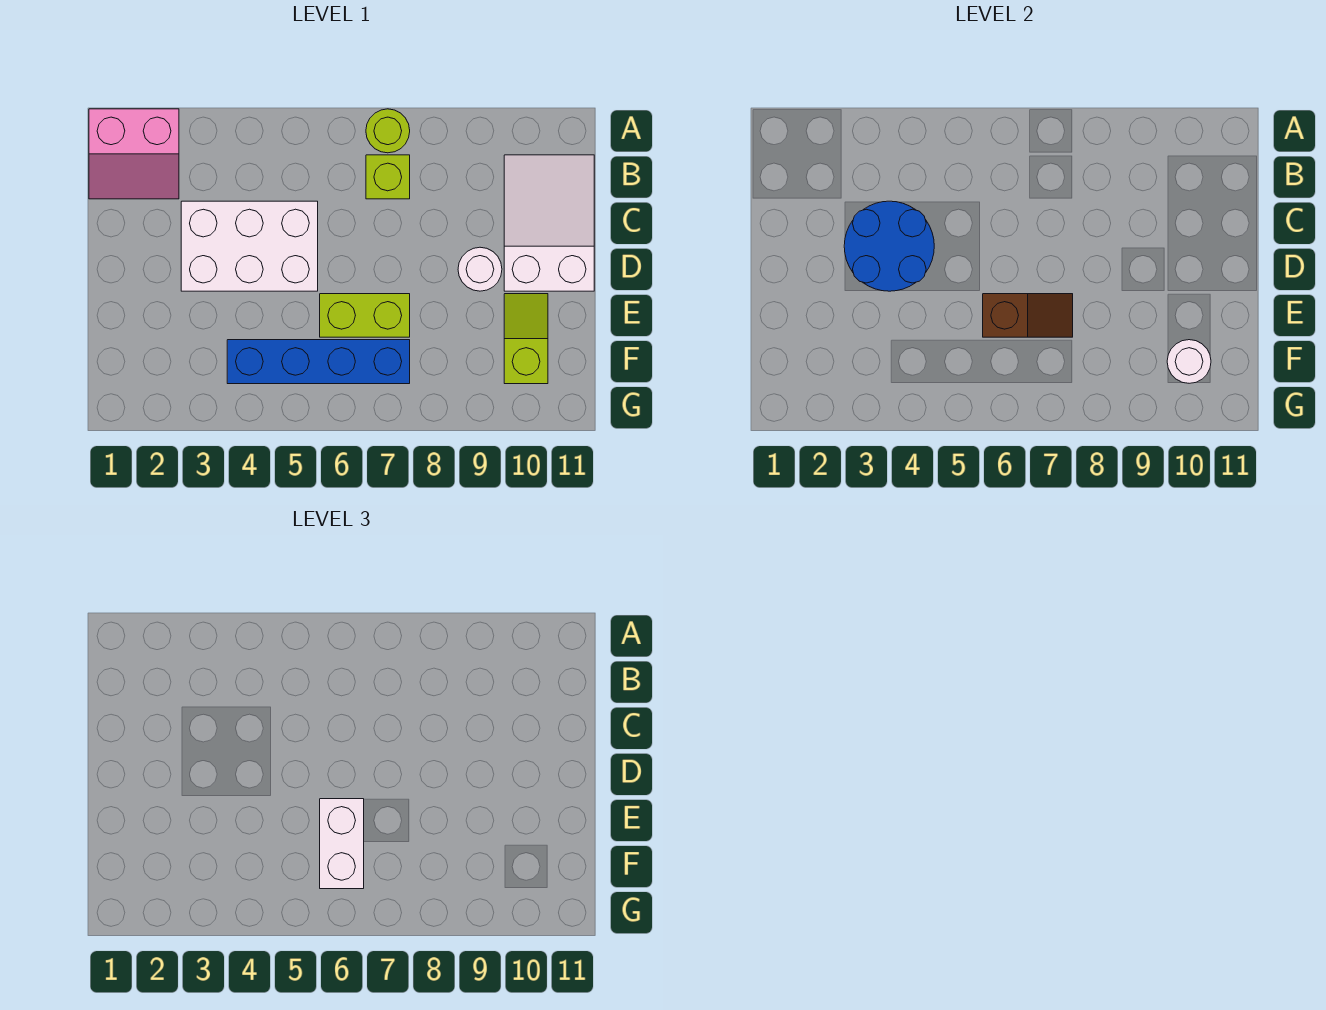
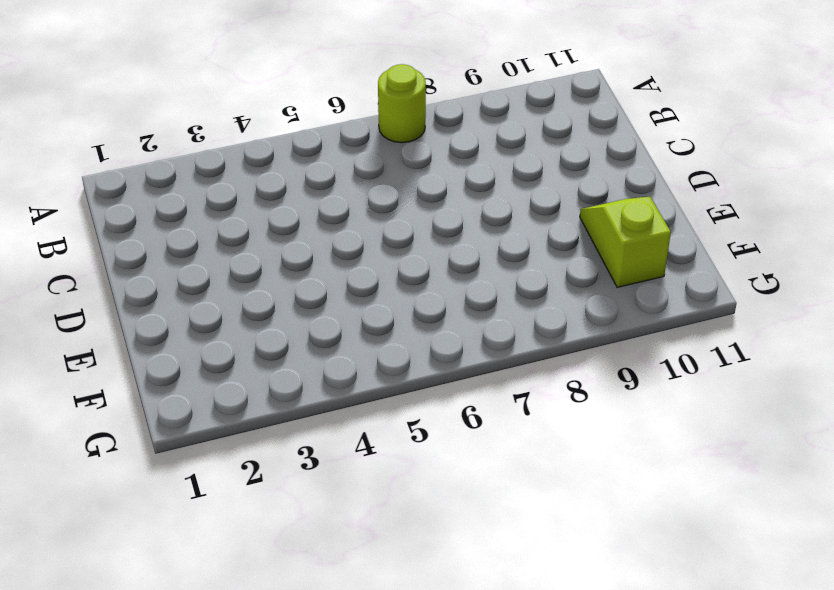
none -> pink slope A1:B2 level 1 top A
none -> lime brick B7 level 1
none -> white slope B10:D11 level 1 top D

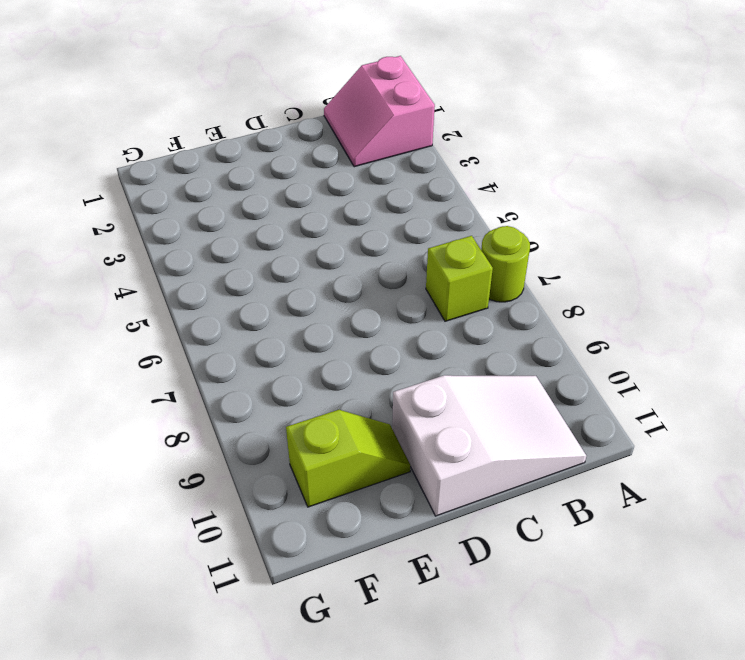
none -> white brick C3:D5 level 1
none -> white round brick D9 level 1
none -> lime brick E6:E7 level 1

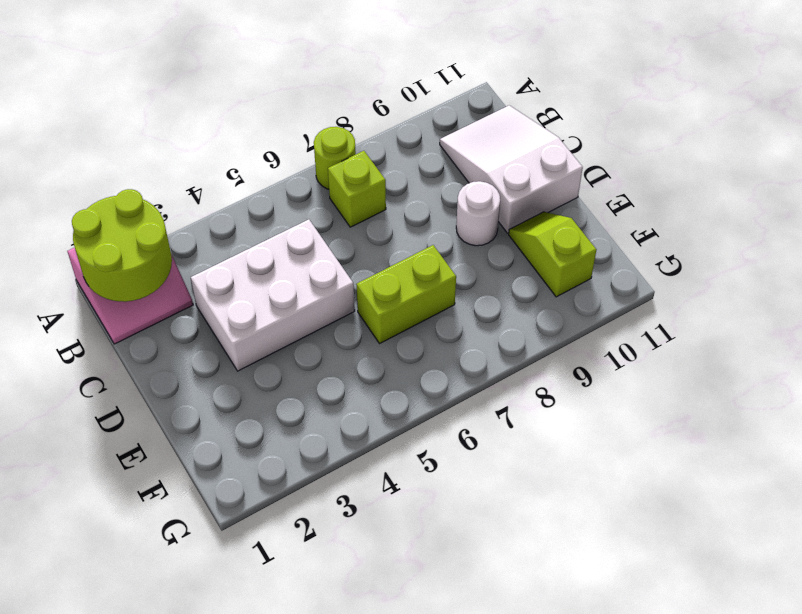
lime round brick A1:B2 level 2 -> none
none -> blue brick F4:F7 level 1
none -> blue round brick C3:D4 level 2
none -> brown slope E6:E7 level 2 top 6

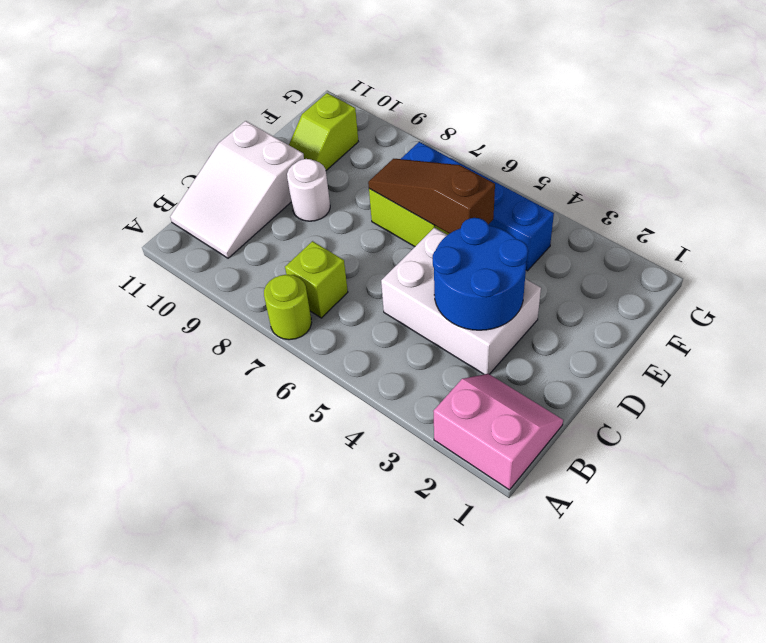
brown slope E5:E7 level 2 top 5 -> brown slope E6:E7 level 2 top 6
none -> white round brick F10 level 2
none -> white brick E6:F6 level 3

